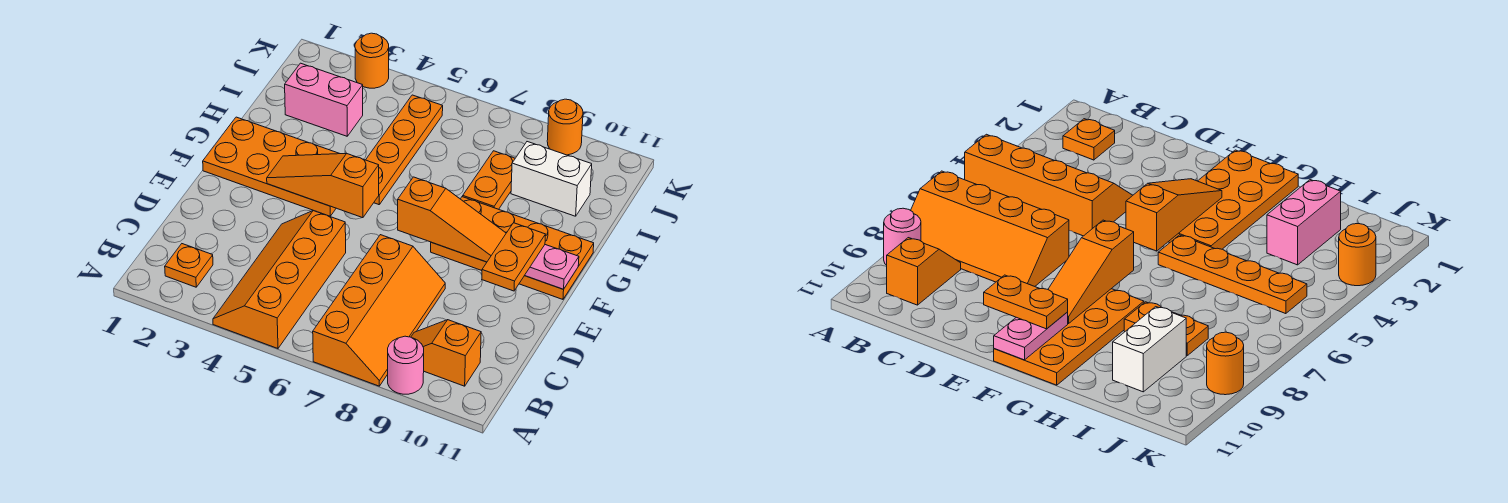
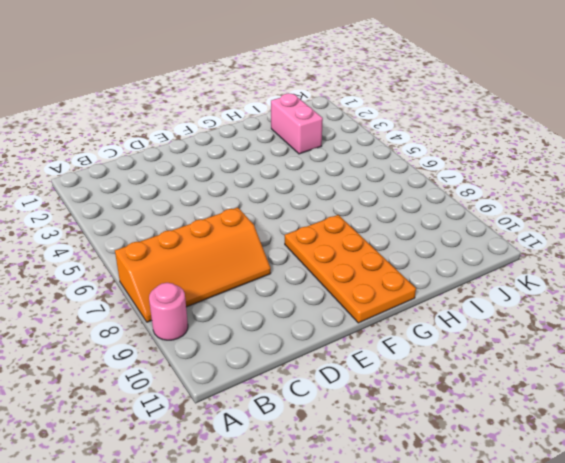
none -> orange slope A4:D5 level 1 top 5
none -> orange plate B2 level 1
none -> orange slope B9:B10 level 1 top 10

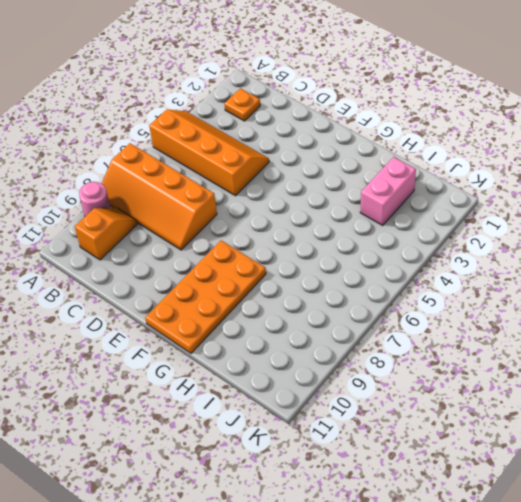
none -> orange plate F1:G4 level 1
none -> orange plate G5:J5 level 1
none -> orange plate H8:I8 level 1

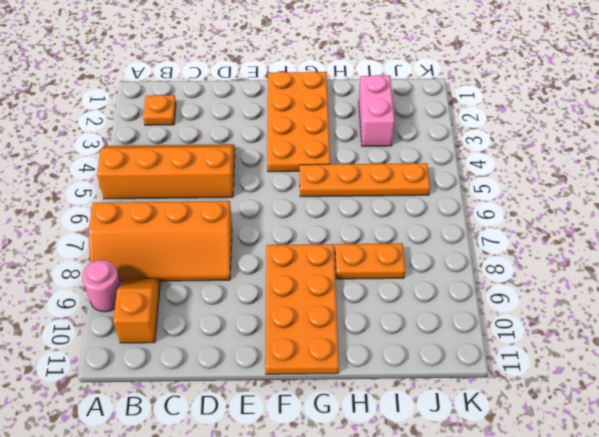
none -> white brick I9:I10 level 1
none -> orange round brick K3 level 1
none -> orange round brick K9 level 1

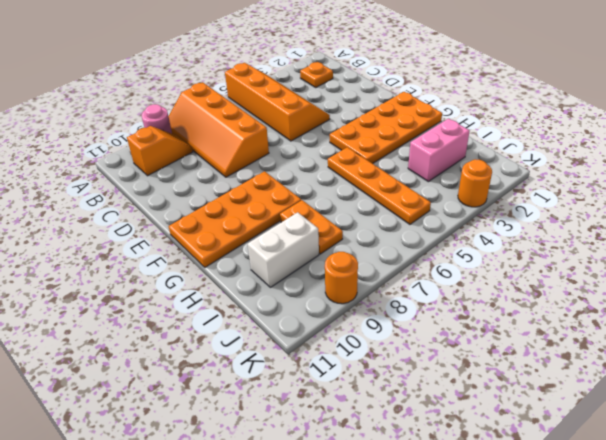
none -> orange slope F3:F5 level 2 top 5
none -> orange slope F7:F9 level 2 top 7
none -> pink plate F10:F11 level 2

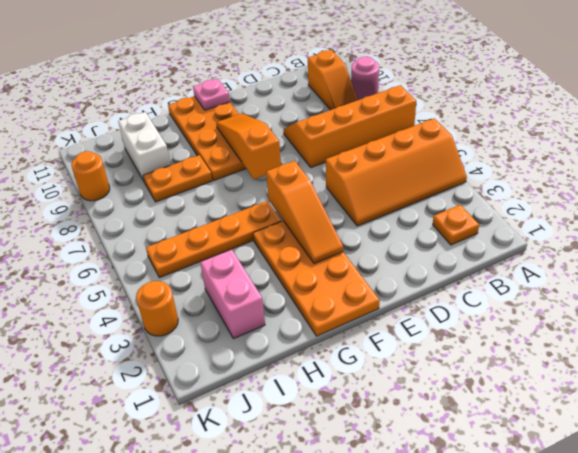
pink plate F11 level 2 -> pink plate F10:F11 level 2
none -> orange plate E10:F10 level 3

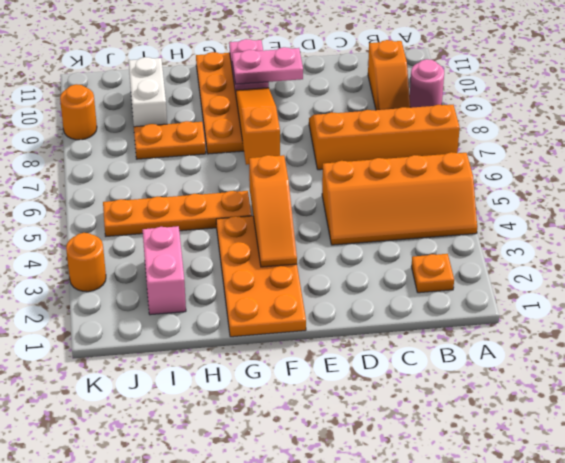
pink plate E10:F10 level 3 -> orange plate E10:F10 level 3

